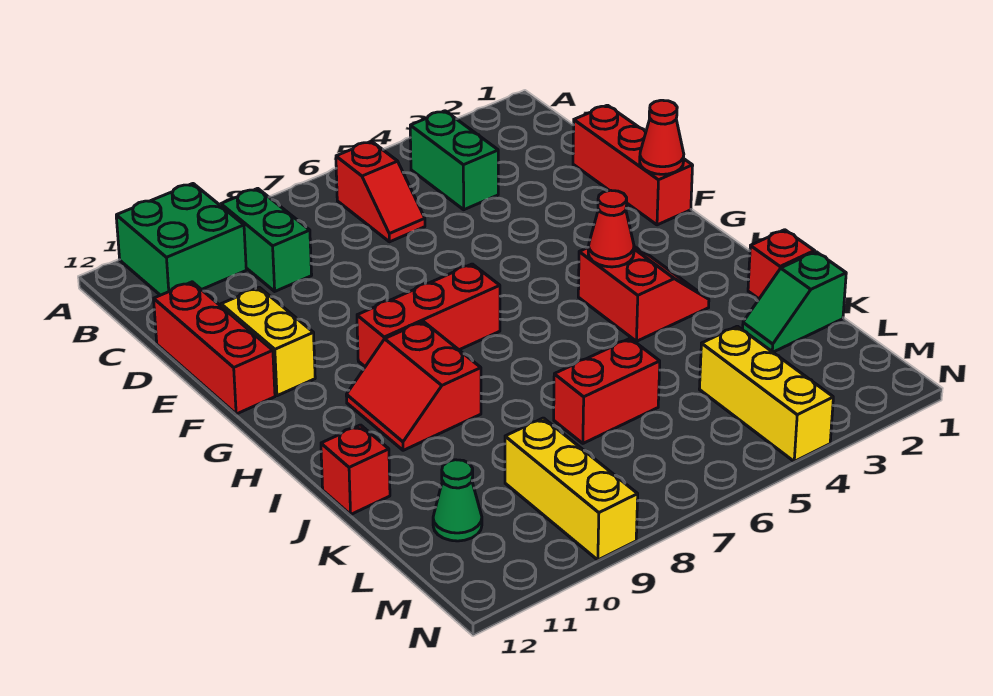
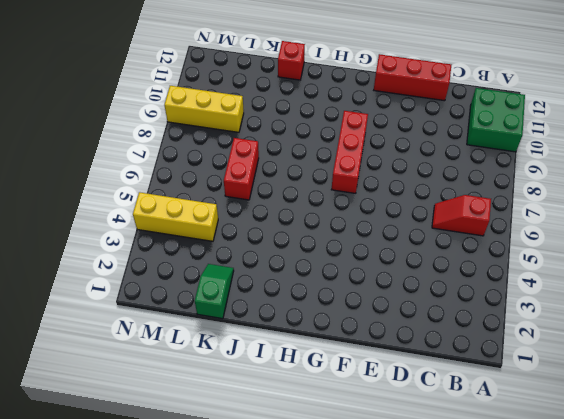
none -> green brick B4:C4 level 1
none -> green brick B9:C9 level 1
none -> red brick D1:F1 level 1

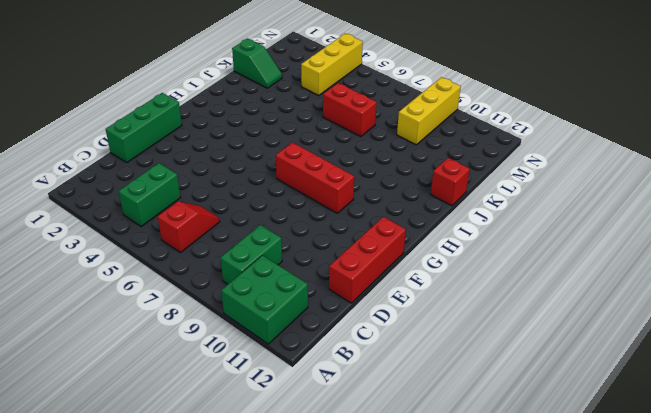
green brick D1:F1 level 1 -> red brick D1:F1 level 1
none -> yellow brick E11:F11 level 1
none -> red slope H3:I4 level 1 top 4
none -> red slope H9:I10 level 1 top 9

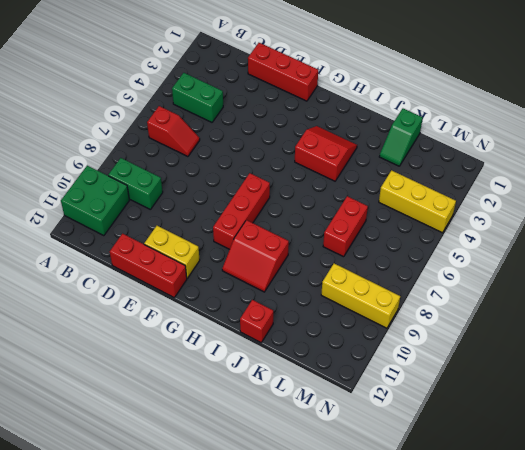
none -> red brick J1 level 1
none -> green cone L11 level 1
none -> red cone F1 level 2

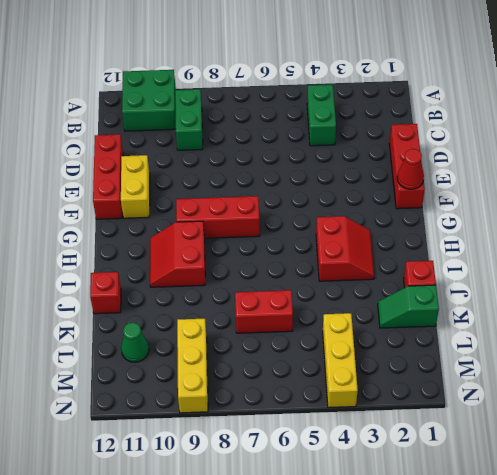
none -> red slope B6:C6 level 1 top B
none -> red cone H4 level 2

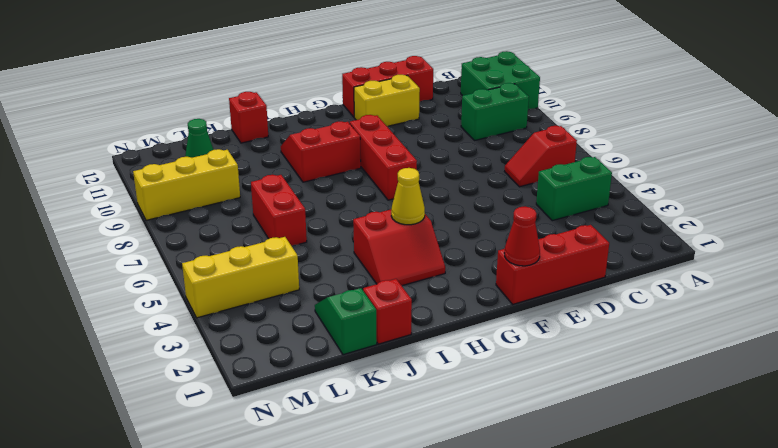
yellow cone H4 level 2 -> red cone H4 level 2

